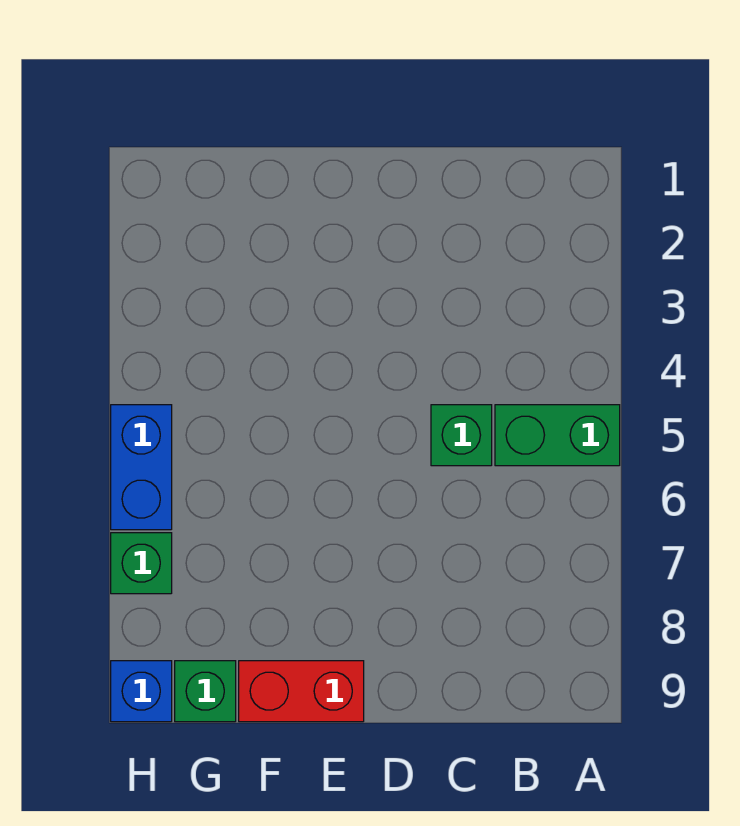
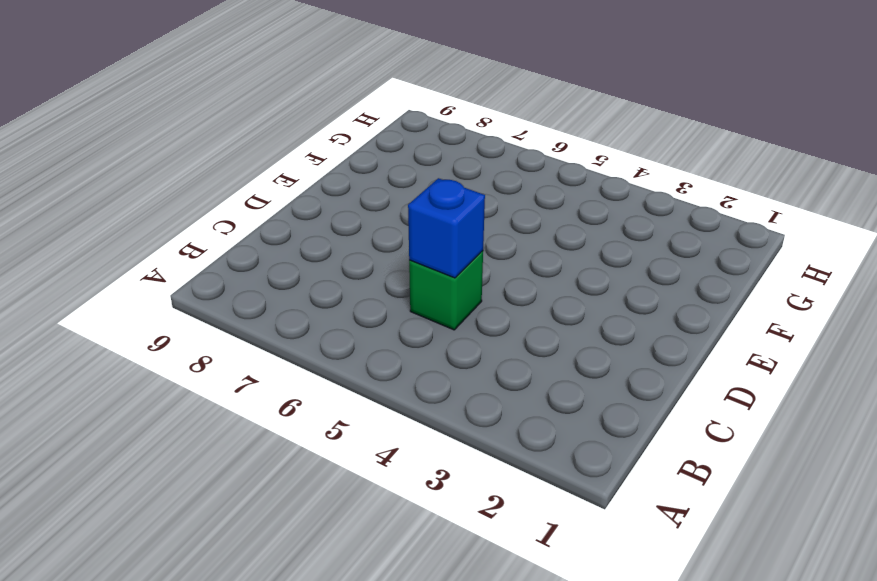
blue brick C5 level 2 -> blue brick H9 level 1
none -> green brick A5:B5 level 1
none -> red brick E9:F9 level 1

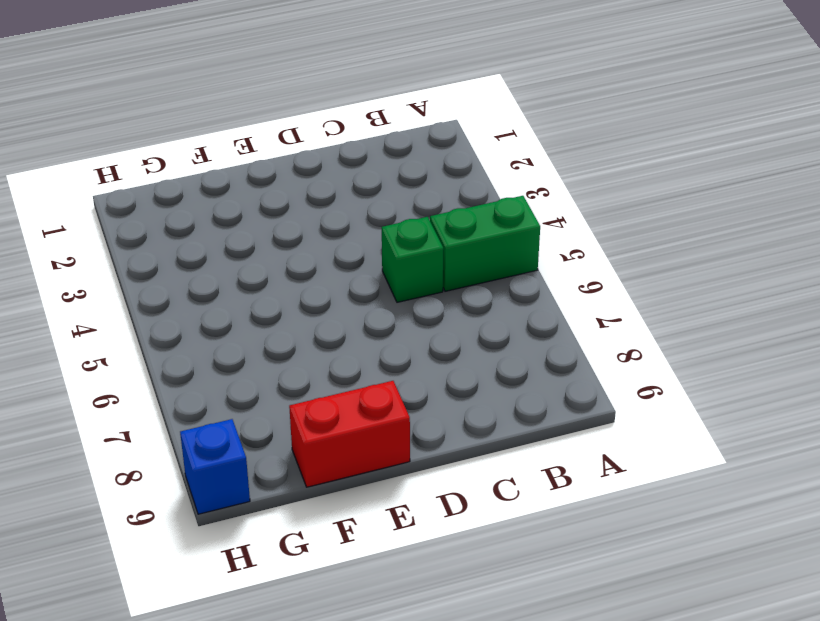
none -> green brick G9 level 1
none -> blue brick H5:H6 level 1

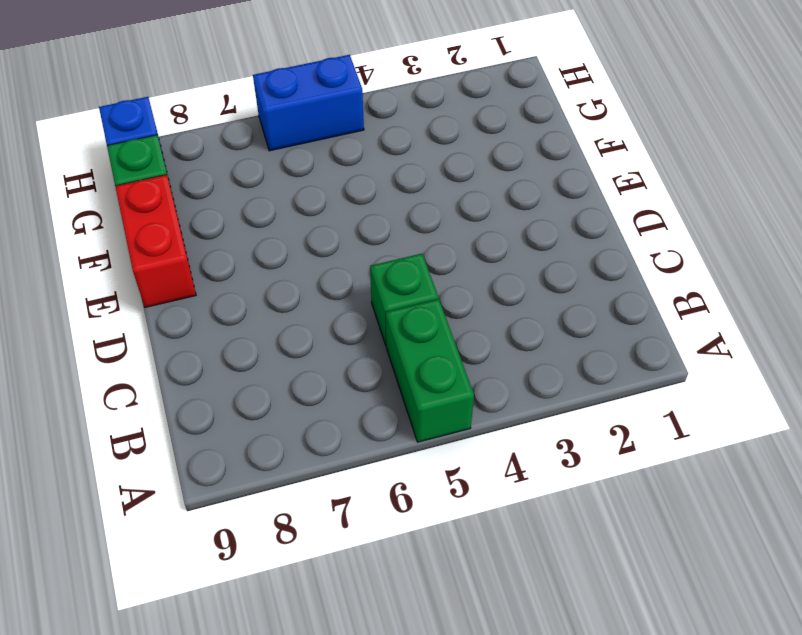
none -> green brick H7 level 1

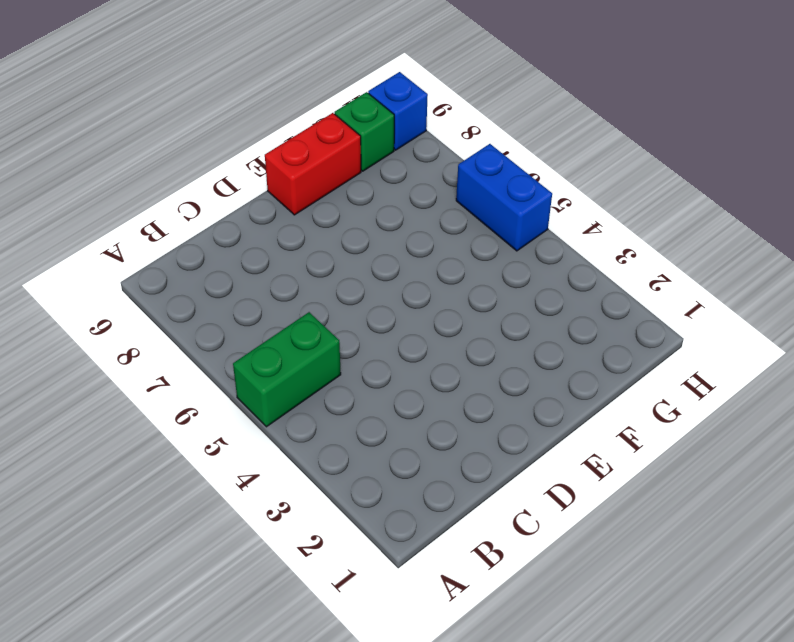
none -> green brick C5 level 1
none -> green brick H7 level 1

